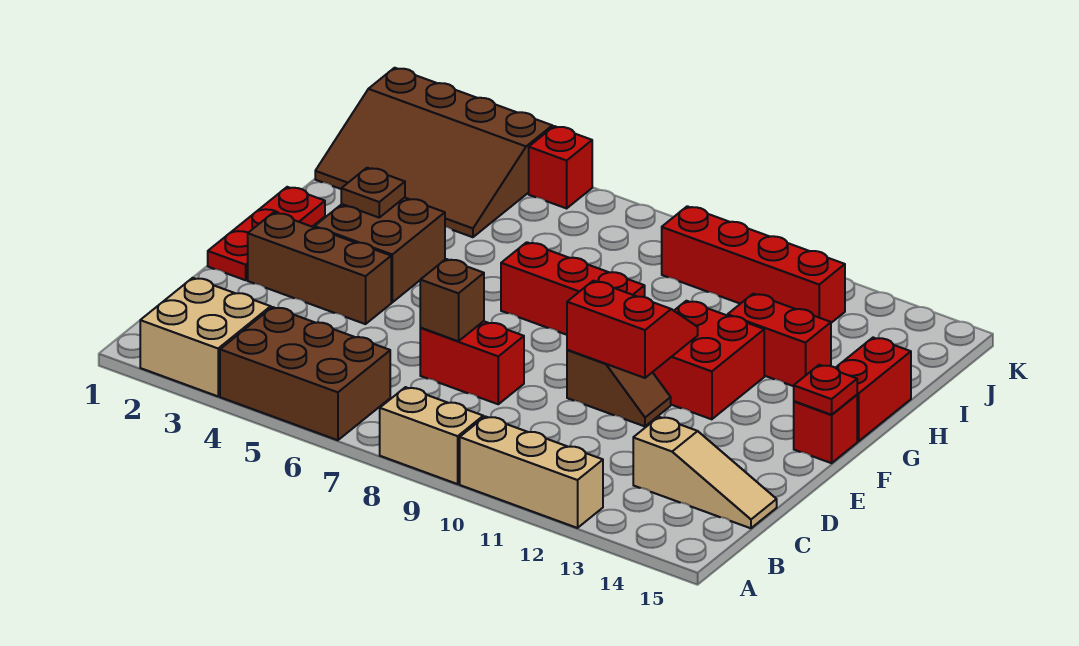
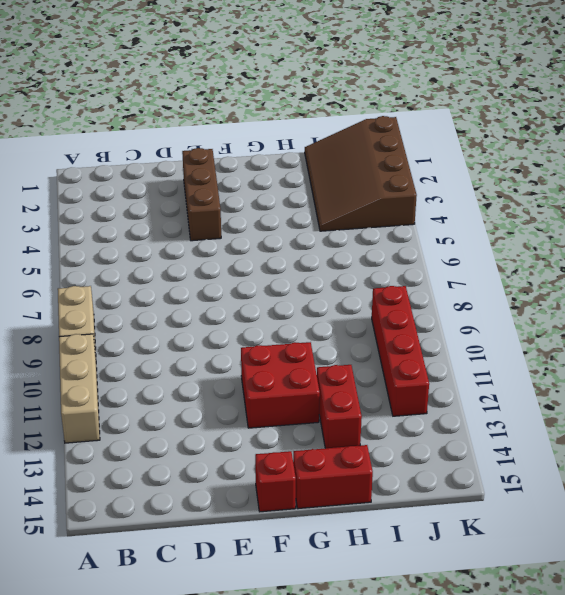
none -> tan brick A2:B3 level 1
none -> brown brick A4:B6 level 1
none -> tan slope C13:C15 level 1 top 13

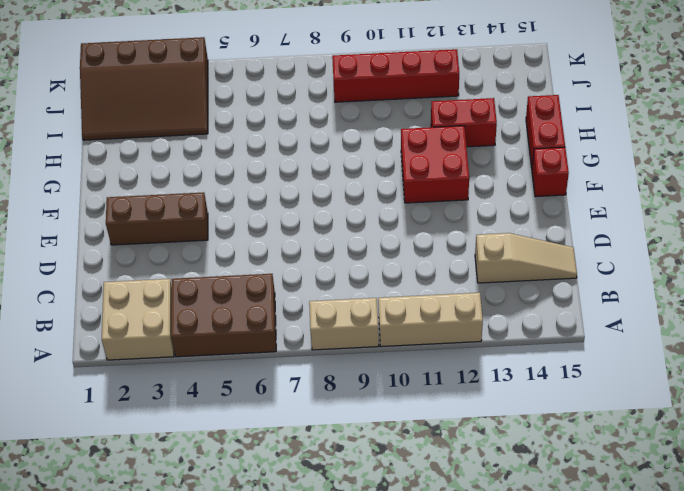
none -> red brick D7:D8 level 1
none -> red plate E1:G1 level 1
none -> brown slope E10:E11 level 1 top 10

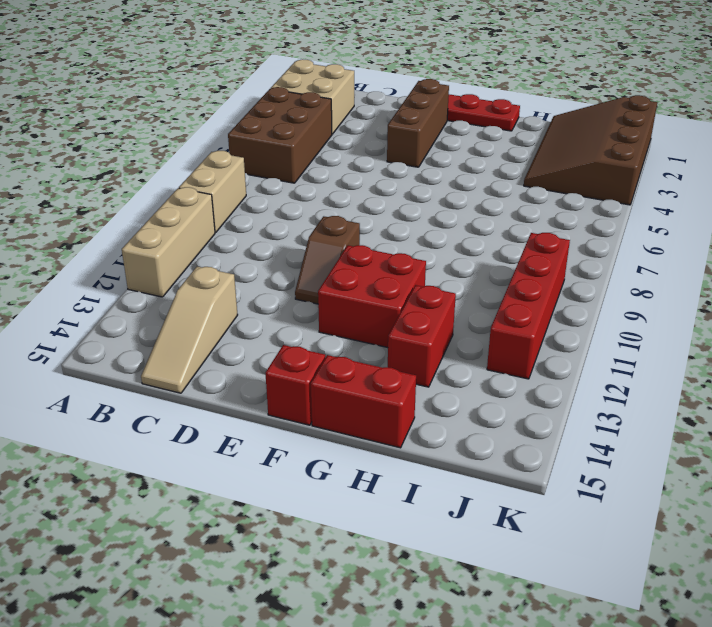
none -> red brick D7:D8 level 1
none -> brown brick F3:G4 level 1
none -> red brick G7:G9 level 1

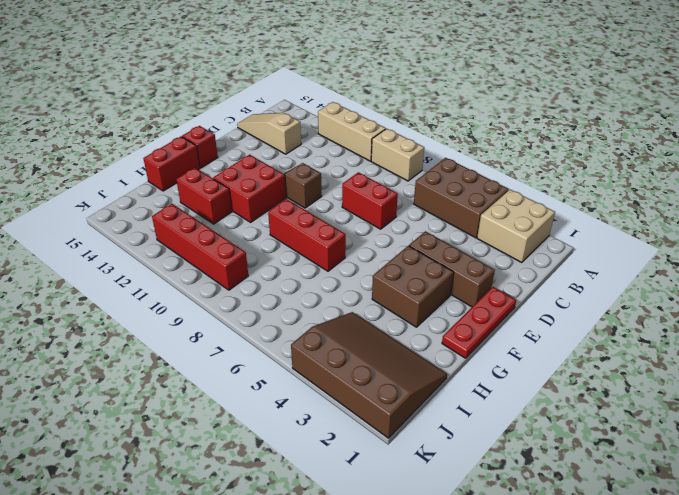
none -> red brick K5 level 1
none -> brown brick D7 level 2
none -> red slope E10:F11 level 2 top E

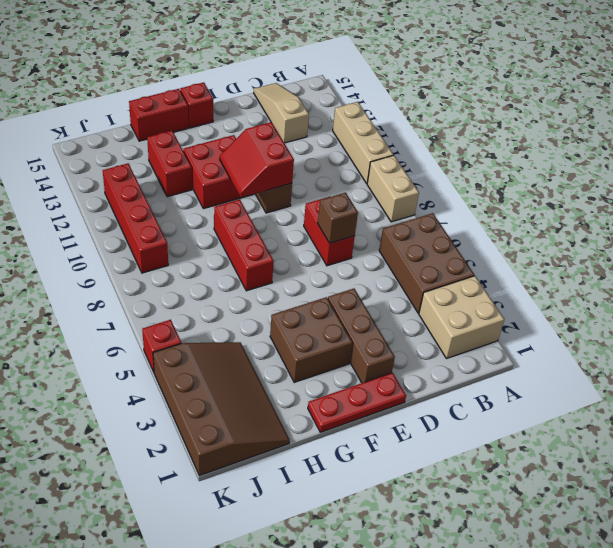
none -> red plate F15 level 2
none -> brown plate G3 level 2

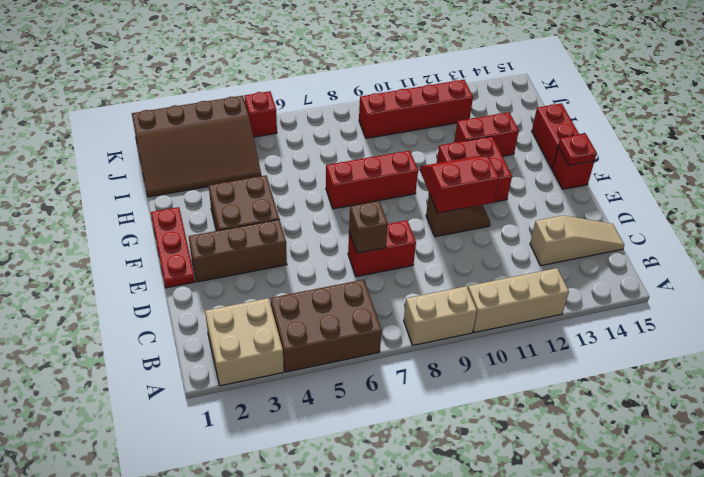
none -> brown plate G3 level 2

